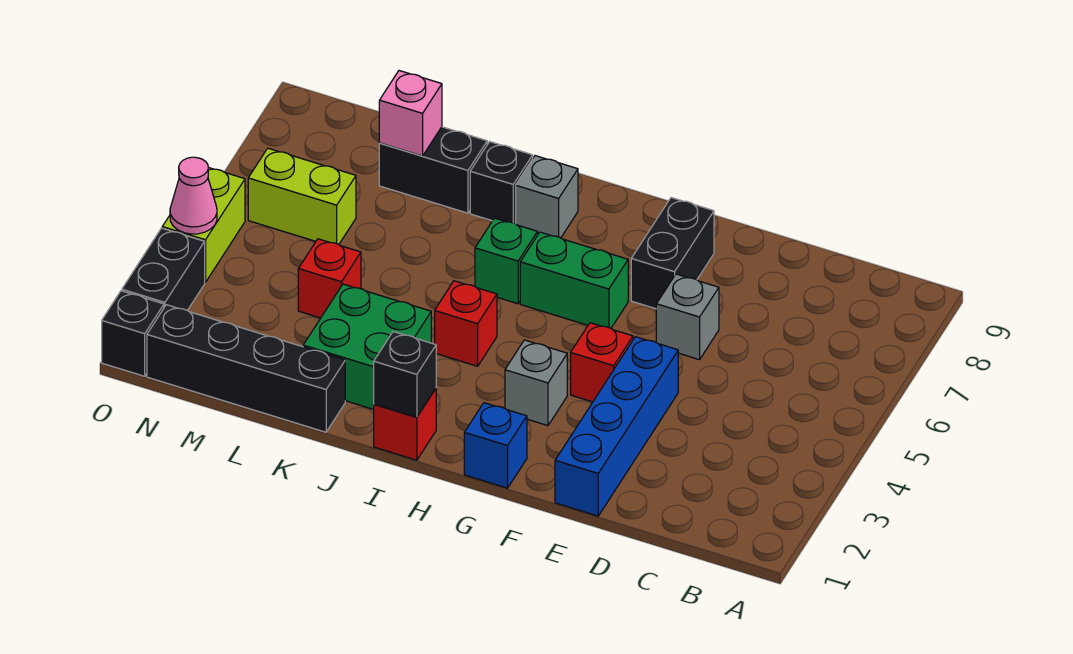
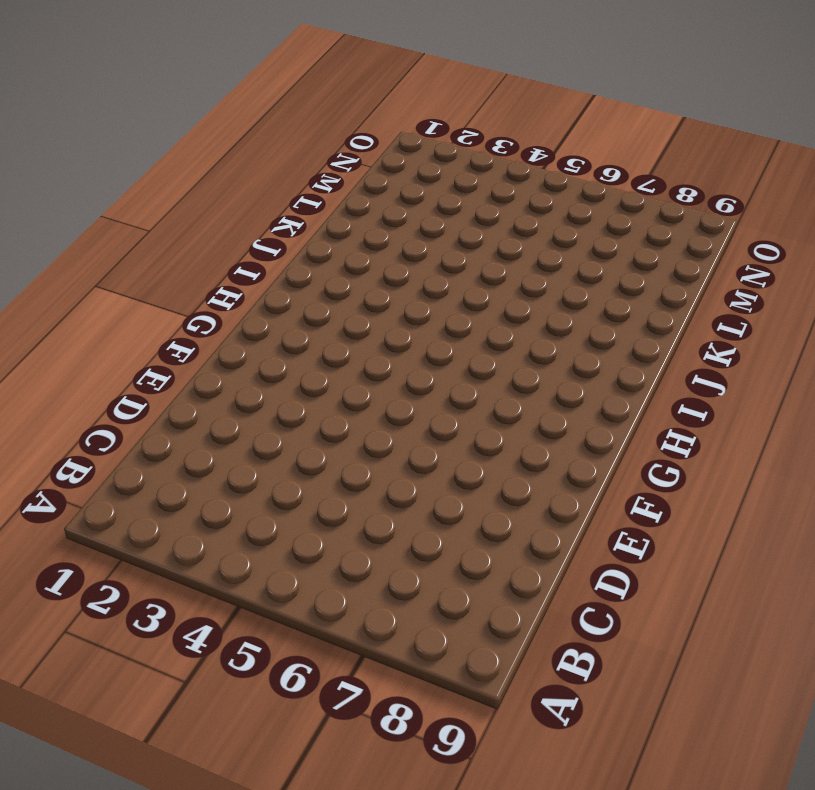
none -> blue brick E1:E4 level 1
none -> grey brick E6 level 1
none -> red brick F4 level 1

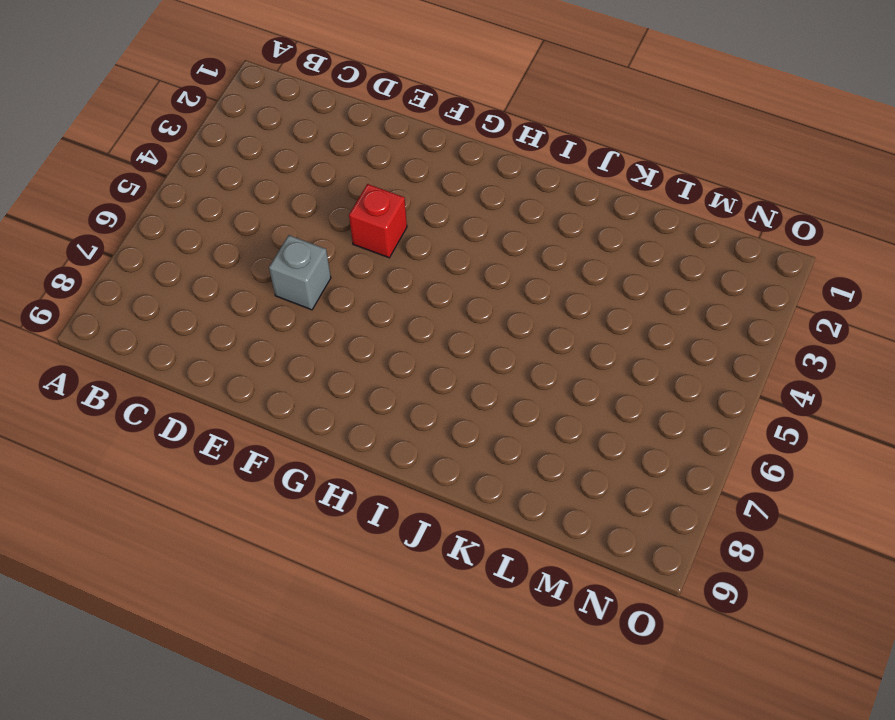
none -> blue brick E1:E4 level 1
none -> black brick F7:F8 level 1
none -> blue brick G1 level 1

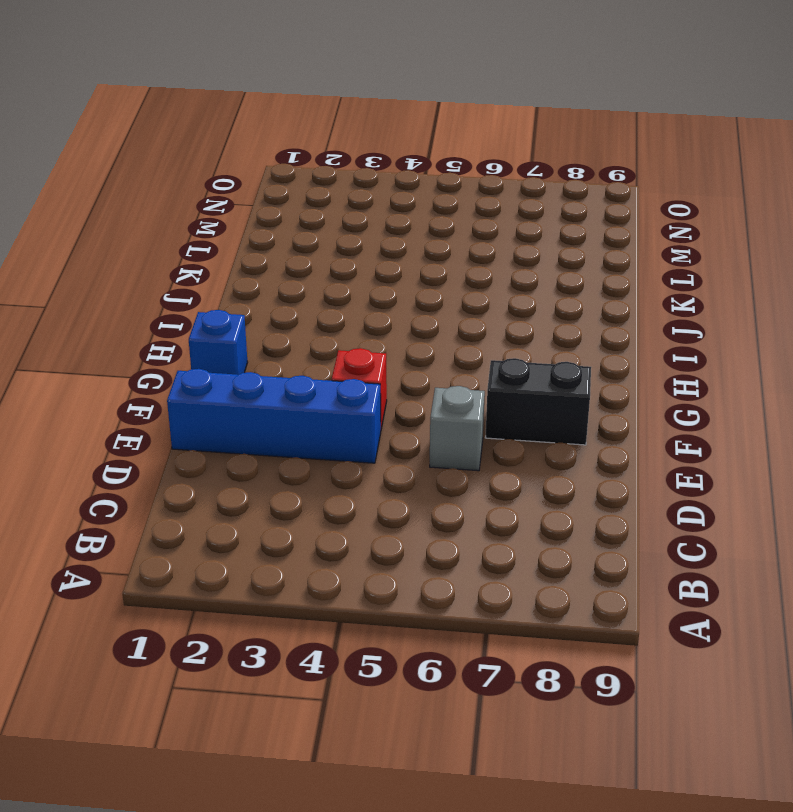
none -> grey brick G3 level 1
none -> green brick G6:H6 level 1
none -> red brick I1 level 1

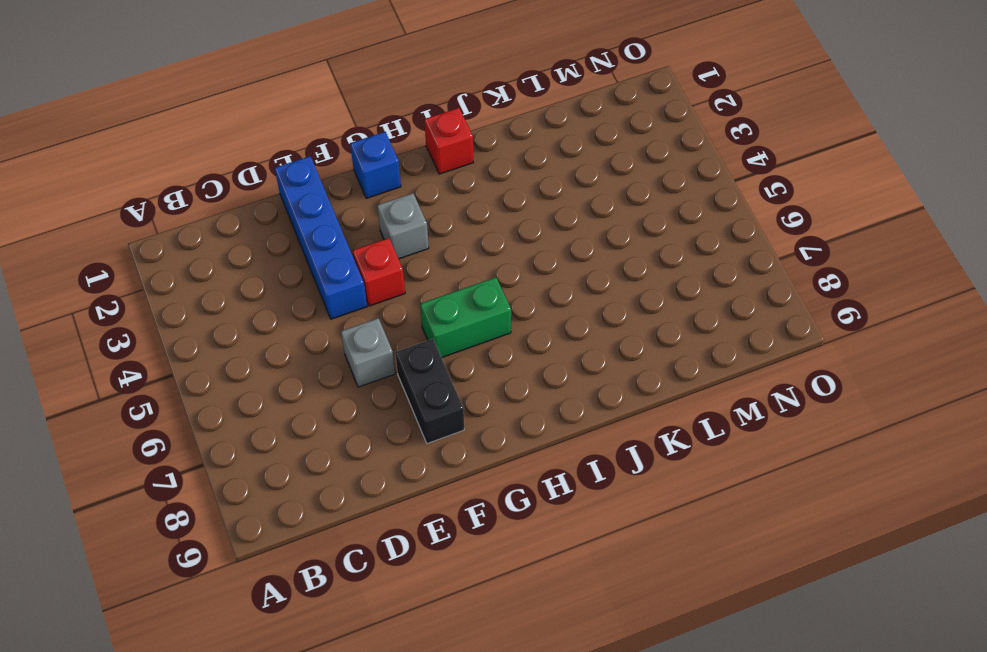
none -> red brick I4 level 1
none -> green brick I6 level 1
none -> grey brick I8 level 1

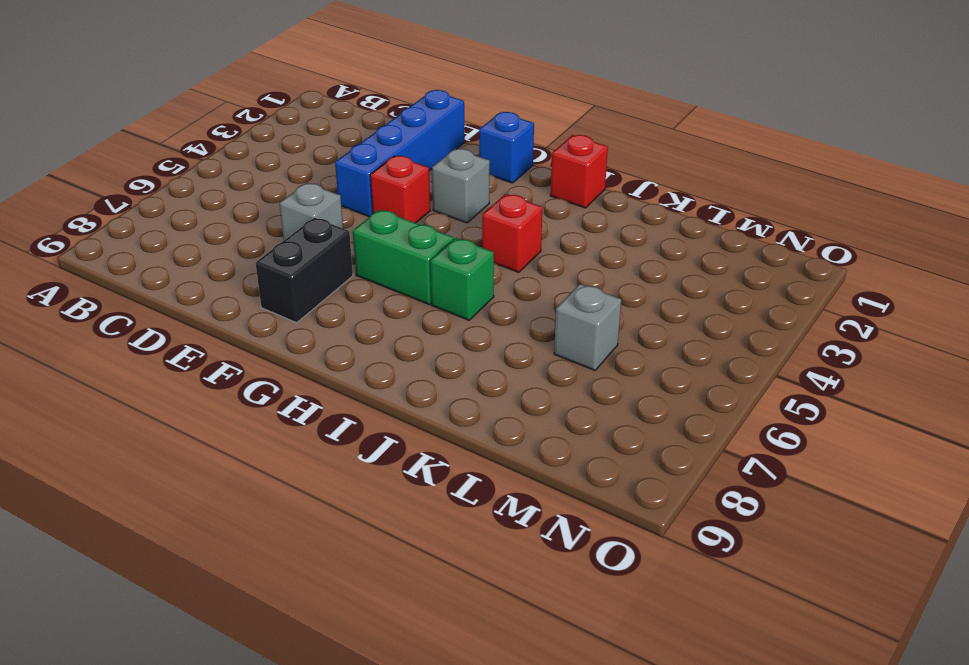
grey brick L6 level 1 -> grey brick I8 level 1
none -> green brick J2:K3 level 1
none -> black brick J8 level 1
none -> black brick K1:N1 level 1

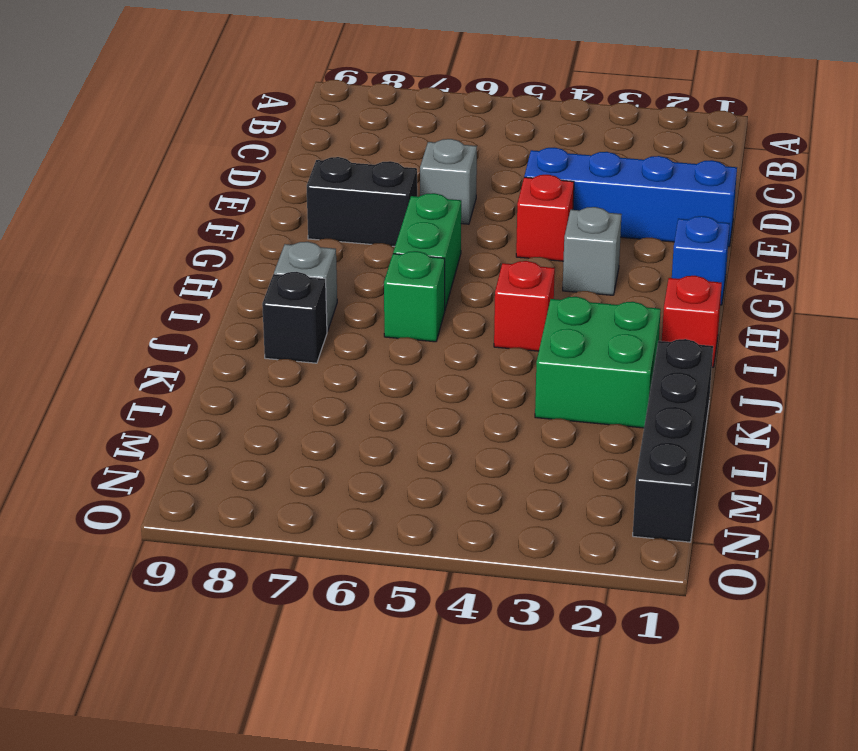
none -> black brick K8:L8 level 1
none -> red brick L4 level 1
none -> lime brick M6:N6 level 1

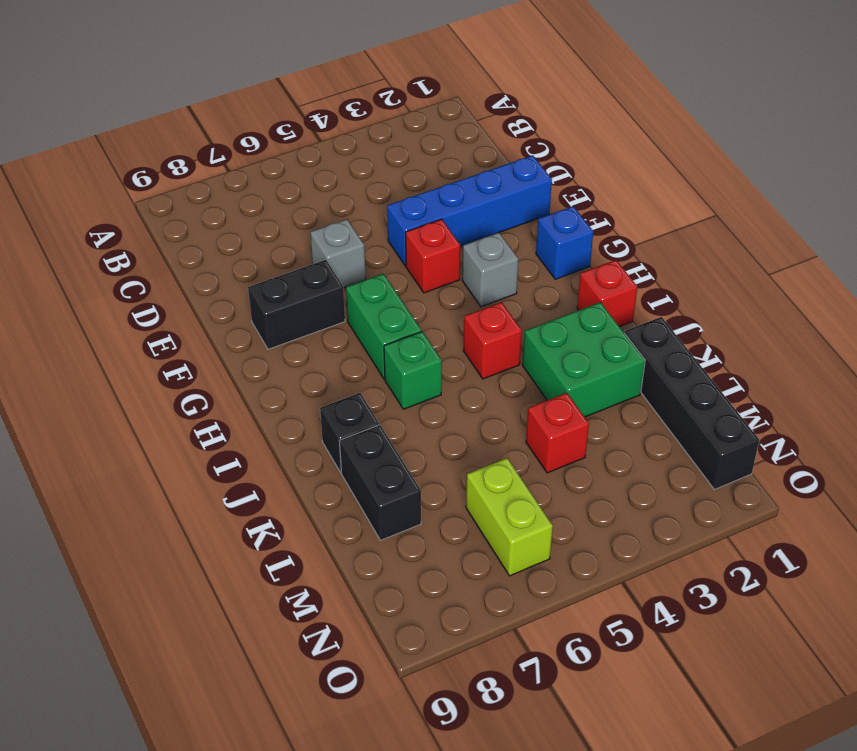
none -> grey brick I8 level 1
none -> black brick O1 level 1
none -> black brick O2:O3 level 1

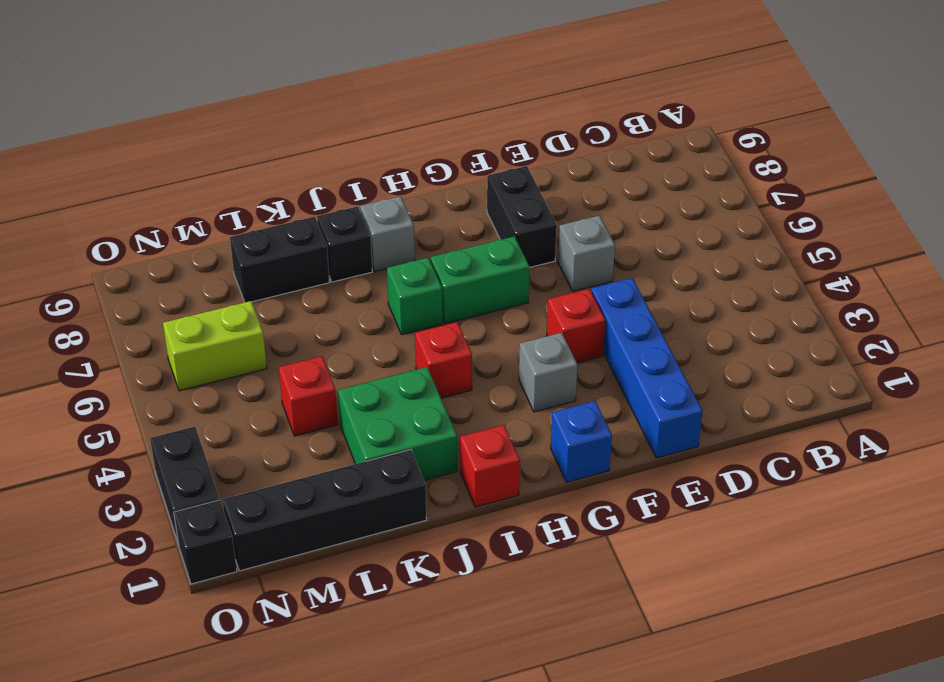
none -> lime brick O4:O5 level 1
none -> black brick I1 level 2
none -> pink brick L8 level 2

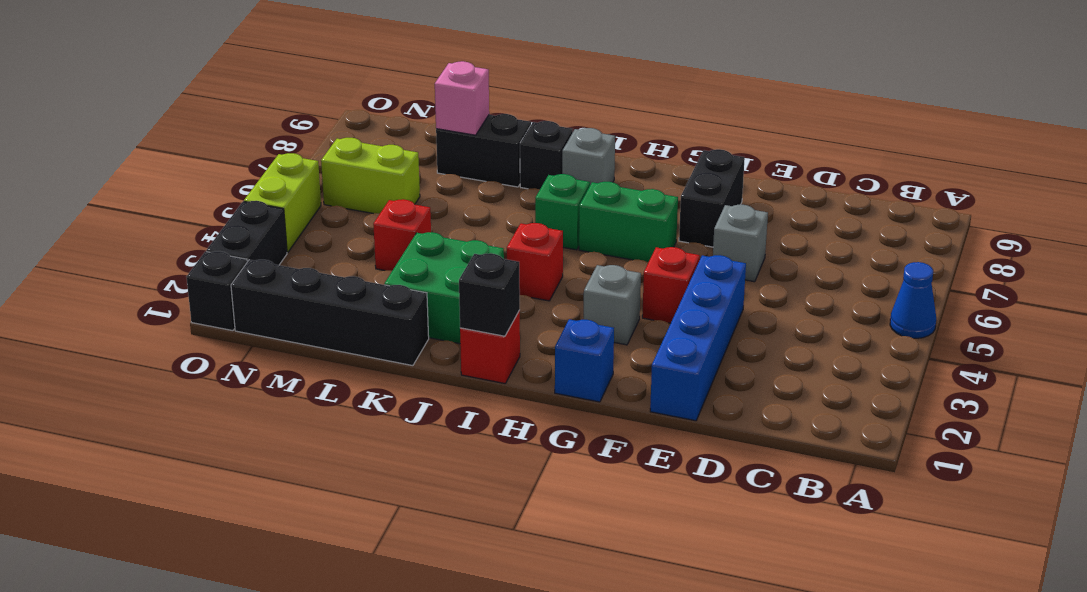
blue cone A5 level 1 -> none
none -> pink cone O4 level 2

